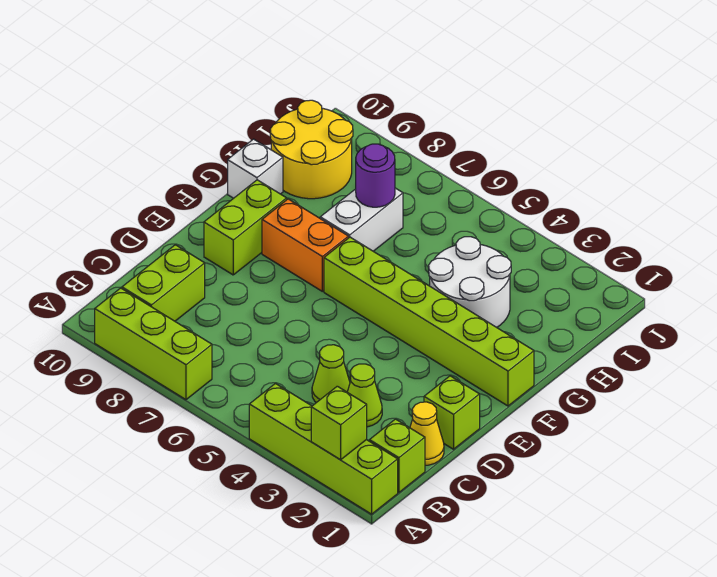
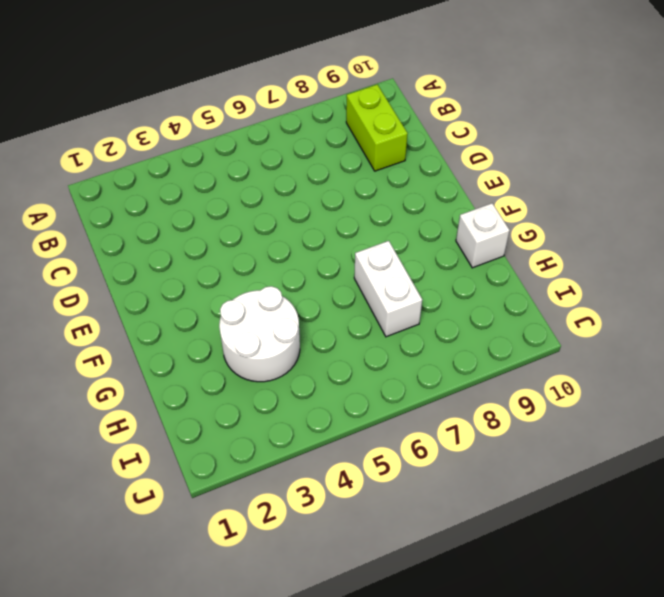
none -> lime brick A1:A4 level 1
none -> lime brick A7:A9 level 1
none -> lime brick B1 level 1

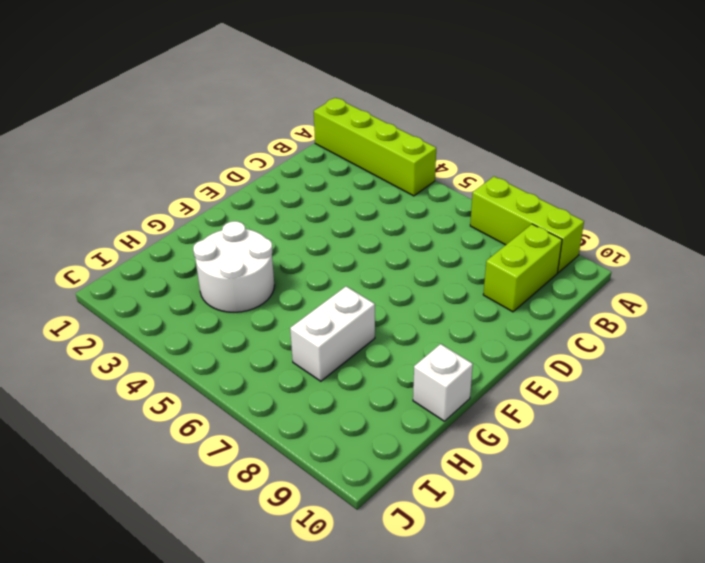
none -> lime brick B1 level 1
none -> yellow cone C1 level 1
none -> lime cone C3 level 1

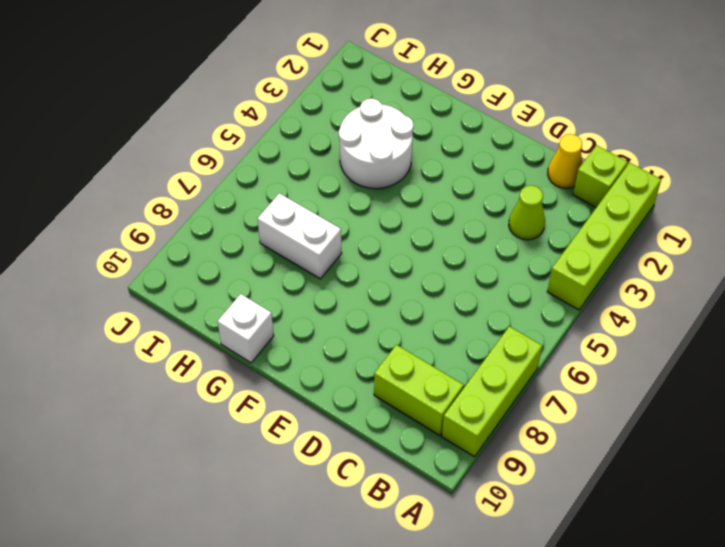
none -> lime cone C4 level 1
none -> lime brick D1 level 1
none -> lime brick E9:F9 level 1

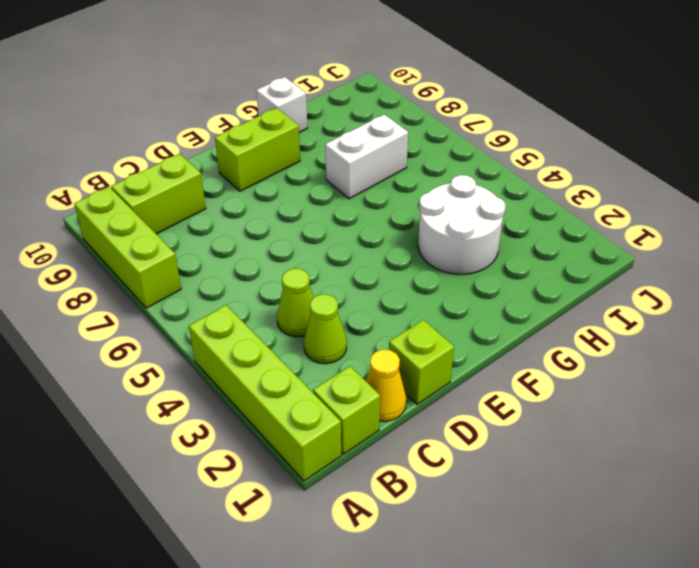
none -> lime brick F1:F6 level 1
none -> orange brick F7:F8 level 1
none -> yellow round brick H9:I10 level 1

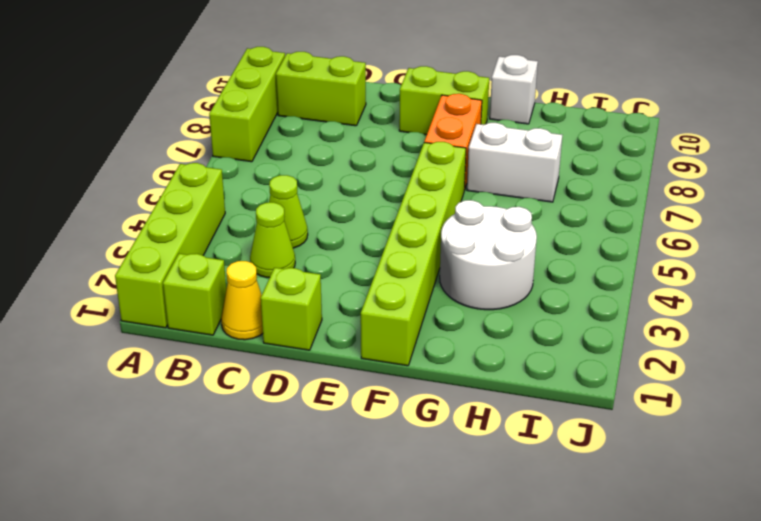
none -> yellow round brick H9:I10 level 1
none -> lime brick A2 level 2
none -> purple round brick H7 level 2

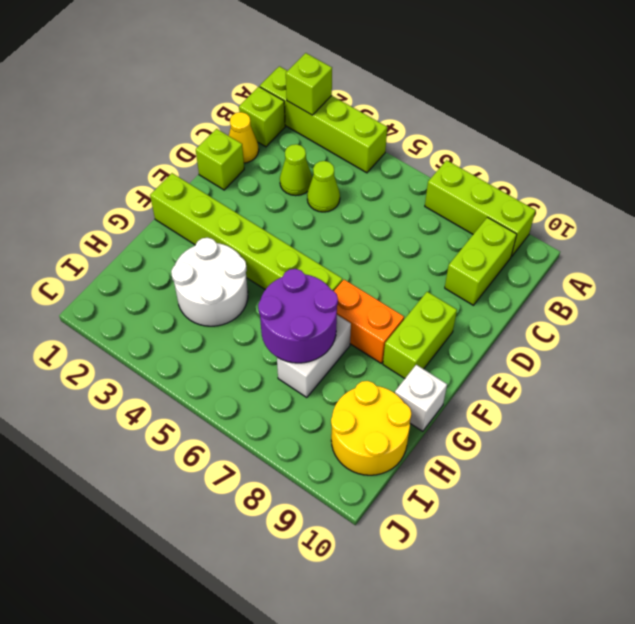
purple round brick G6:H7 level 2 -> purple round brick H7 level 2

